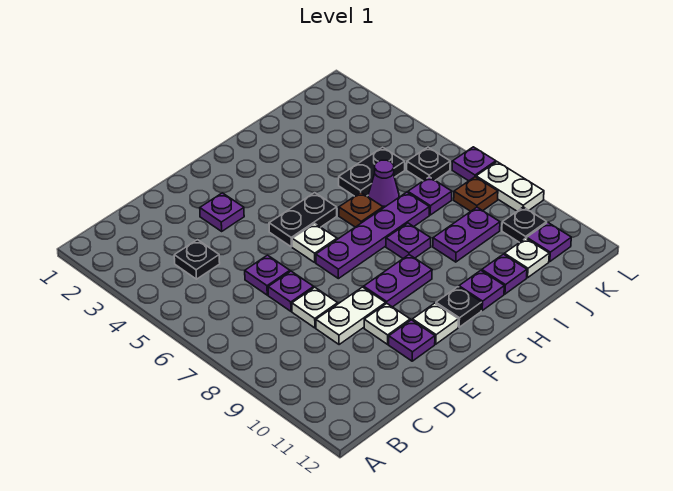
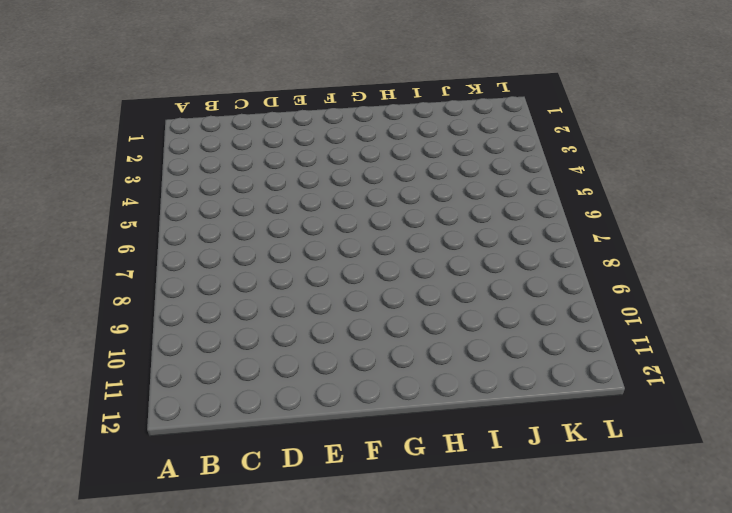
none -> black plate C4 level 1
none -> purple plate D6 level 1
none -> purple plate D7 level 1

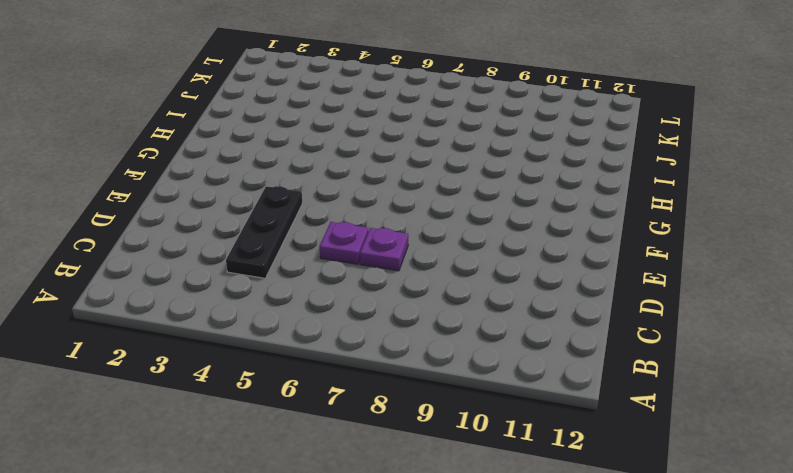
black plate C4:E4 level 1 -> black plate C4 level 1
none -> white plate D8 level 1
none -> white plate D9:E9 level 1
none -> purple plate E3 level 1

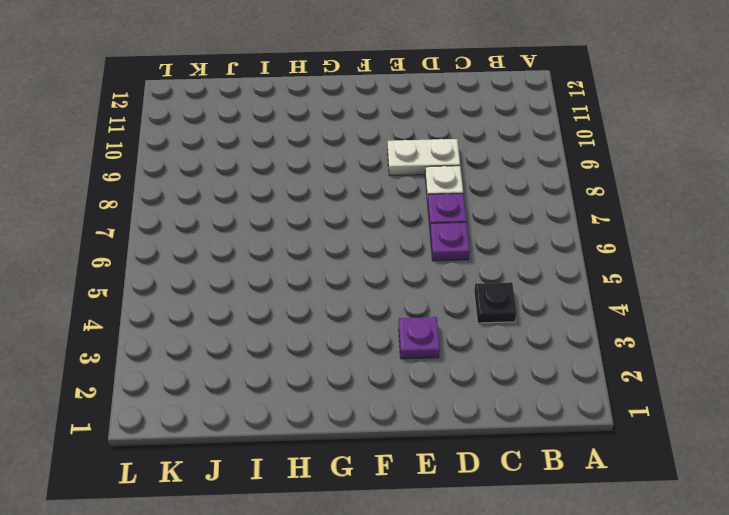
none -> white plate E10 level 1
none -> purple plate E11 level 1
none -> black plate F5:G5 level 1

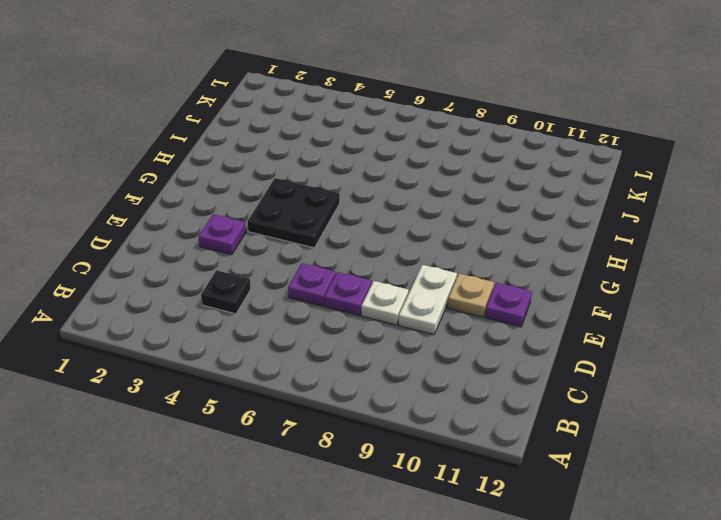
tan plate E10 level 1 -> white plate E10 level 1
black plate F4:G5 level 1 -> black plate F5:G5 level 1
none -> white plate F6 level 1
none -> purple plate F7:I7 level 1
none -> purple plate F9:G9 level 1

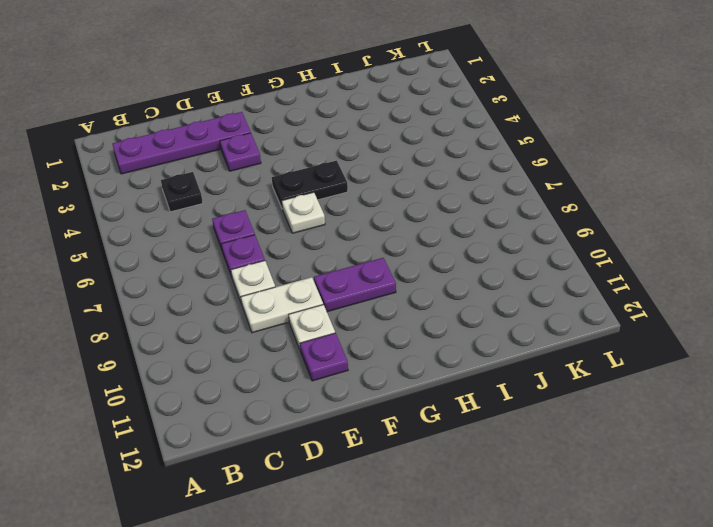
purple plate B2:E2 level 1 -> purple plate F7:I7 level 1
none -> white plate F11 level 1
none -> black plate G11 level 1
none -> brown plate H6 level 1

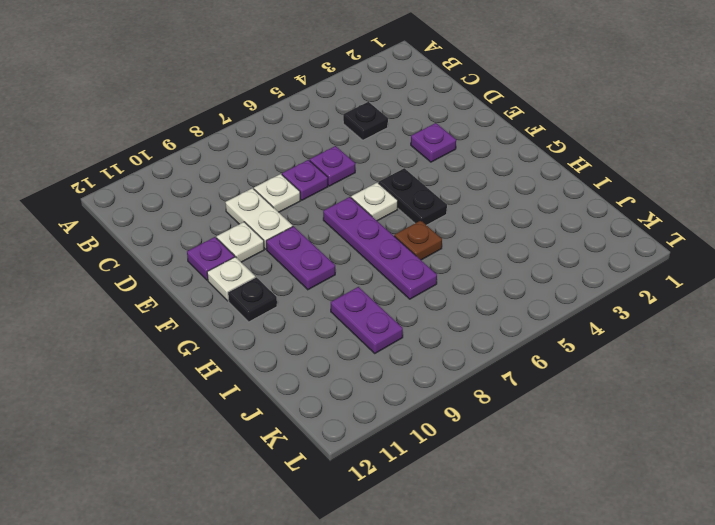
none -> purple plate H8 level 1
none -> purple plate H11 level 1
none -> black plate I5:J5 level 1

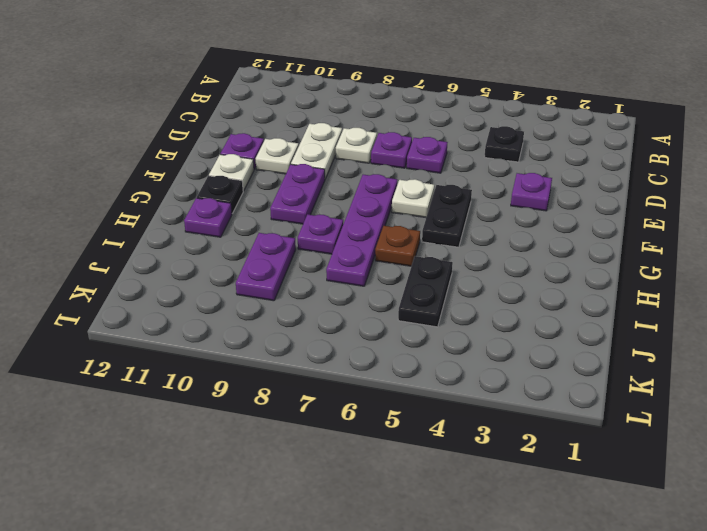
none -> purple cone I6 level 1
none -> purple plate I11 level 1
none -> purple plate J7 level 1

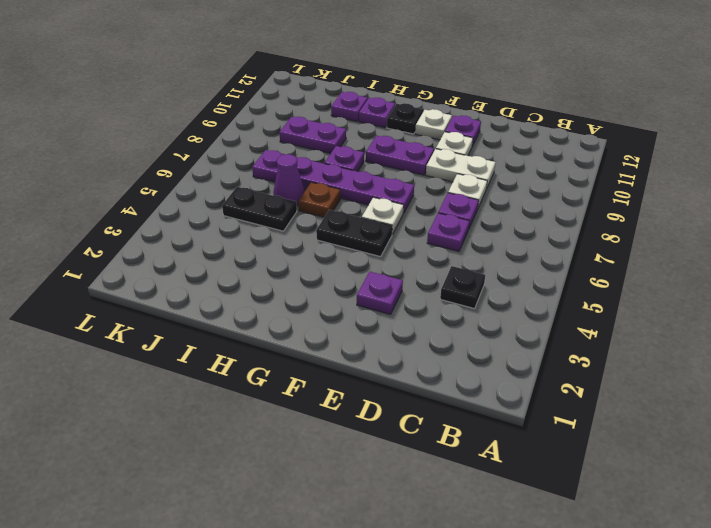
none -> white plate J11 level 1
none -> black plate K6 level 1
none -> brown plate K8 level 1

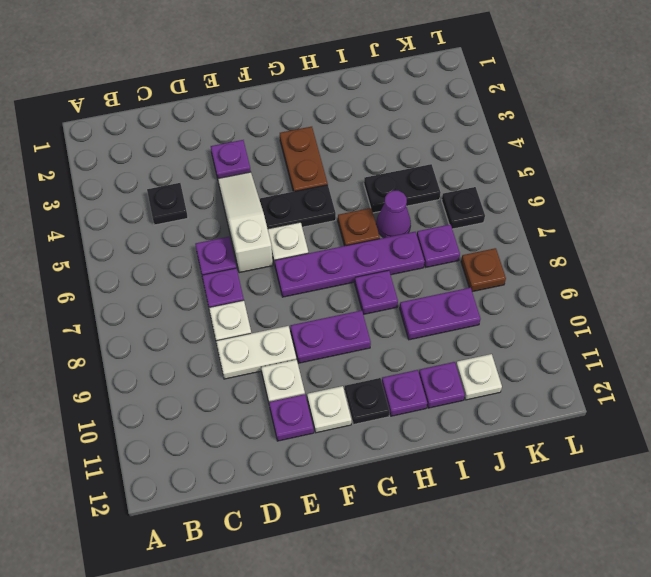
white slope E4:E6 level 1 top 6 -> none
brown plate G3:G4 level 1 -> none
none -> black plate K10 level 1
none -> purple plate K11 level 1
none -> purple plate L7 level 1

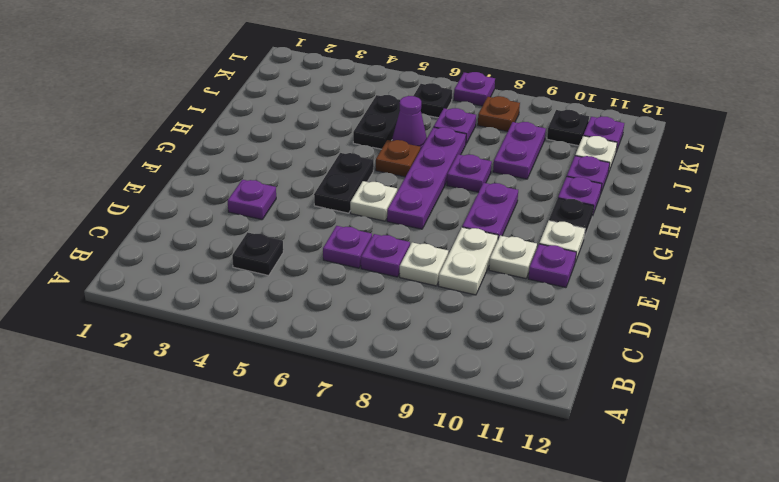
none -> white plate L8:L9 level 1

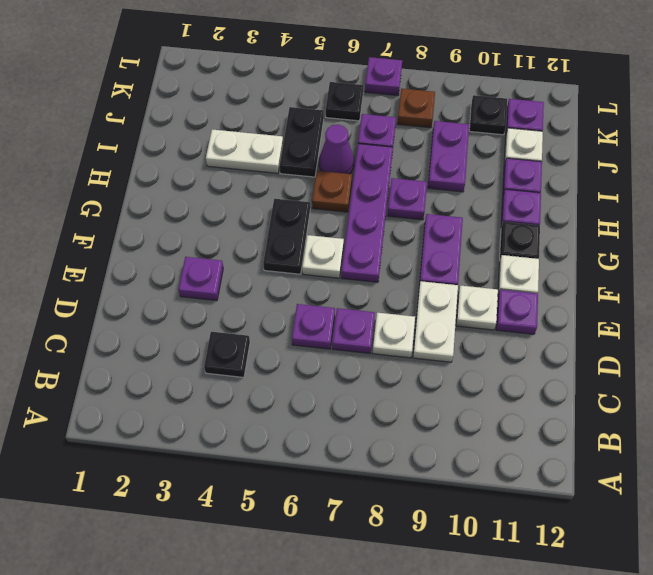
white plate I3:I4 level 1 -> white plate L8:L9 level 1

